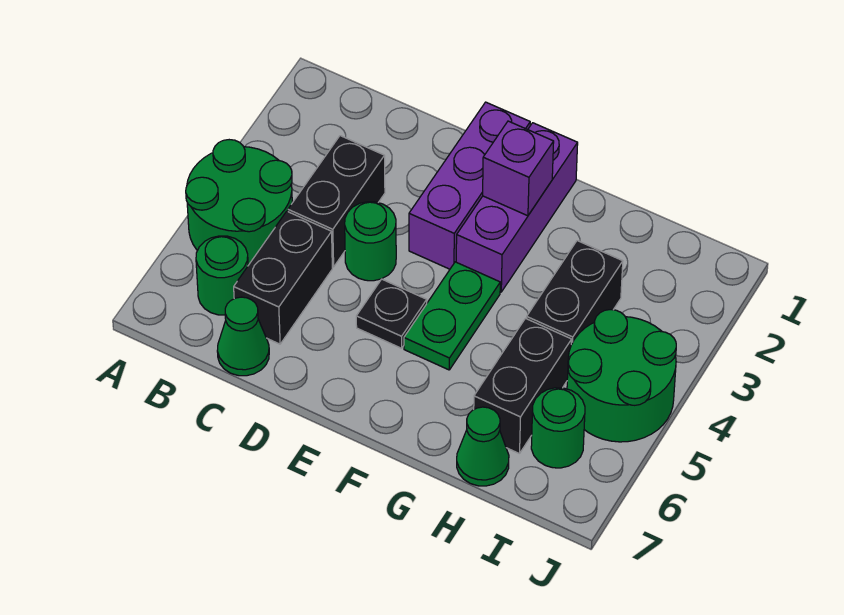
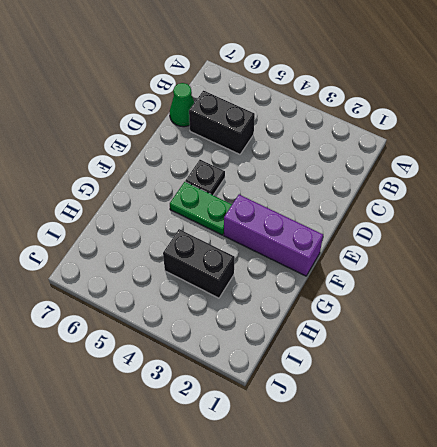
none -> green round brick A4:B5 level 1
none -> green round brick B6 level 1
none -> black brick C3:C4 level 1

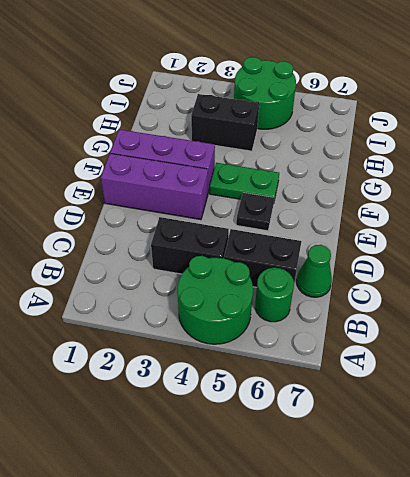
none -> green round brick D4 level 1
none -> black brick H5:H6 level 1
none -> green cone H7 level 1

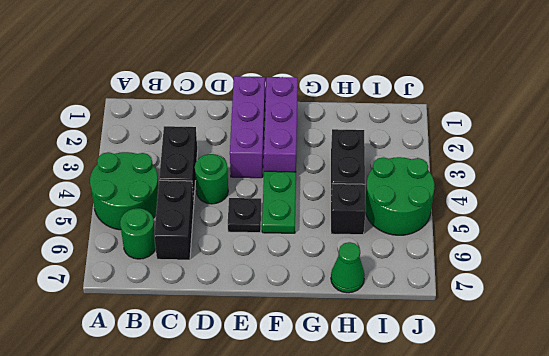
black brick H5 level 1 -> black brick H5:H6 level 1
none -> green cone C7 level 1
none -> green round brick I6 level 1
none -> purple brick F2 level 2

